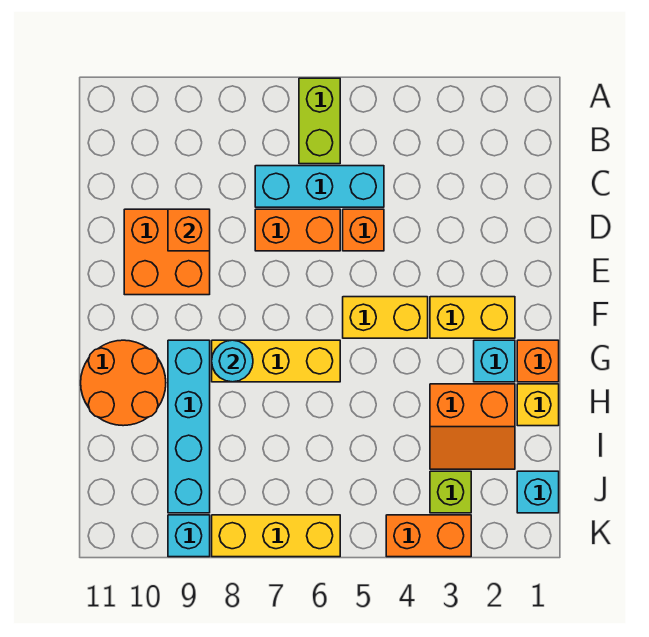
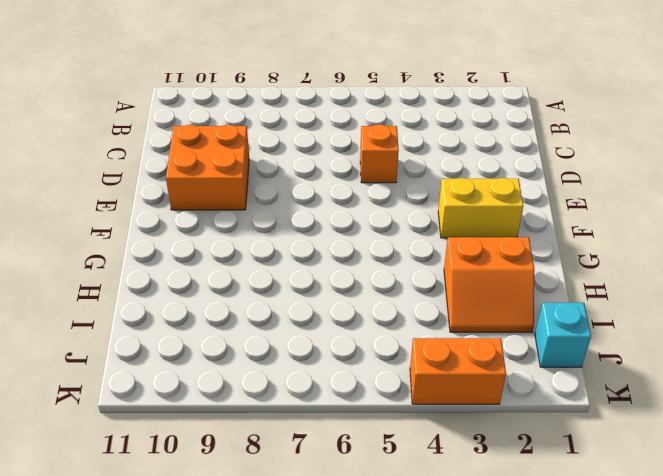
none -> lime brick A6:B6 level 1
none -> cyan brick C5:C7 level 1
none -> orange brick D6:D7 level 1

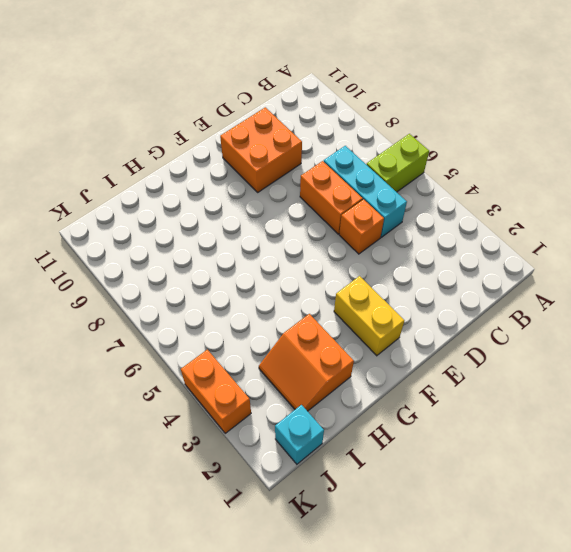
none -> yellow brick F4:F5 level 1
none -> orange brick G1 level 1
none -> cyan brick G2 level 1

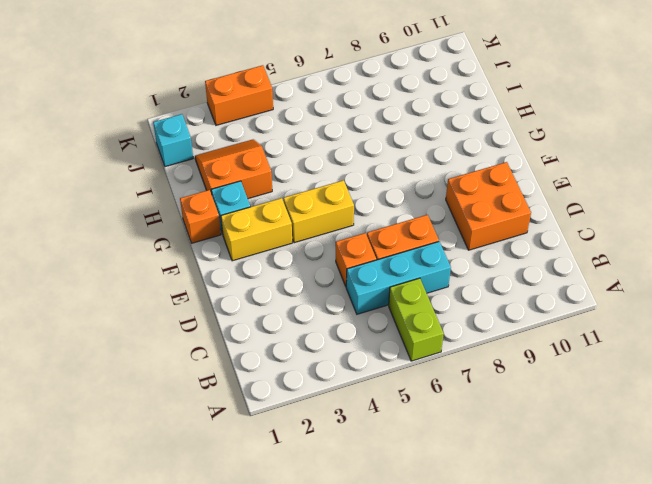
none -> yellow brick G6:G8 level 1
none -> cyan brick G9:J9 level 1
none -> orange round brick G10:H11 level 1

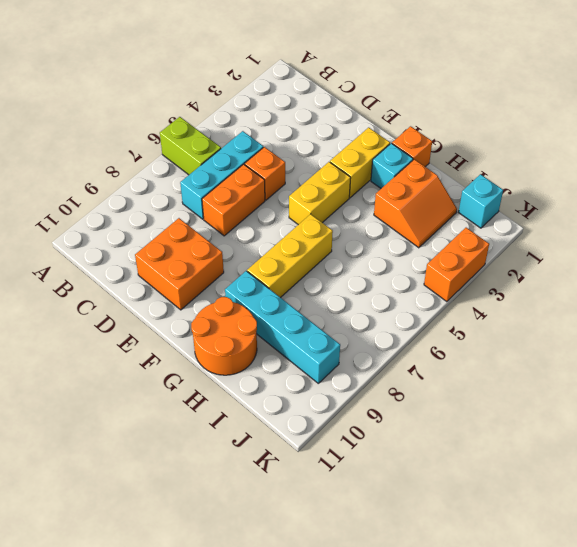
none -> yellow brick H1 level 1
none -> lime brick J3 level 1
none -> yellow brick K6:K8 level 1

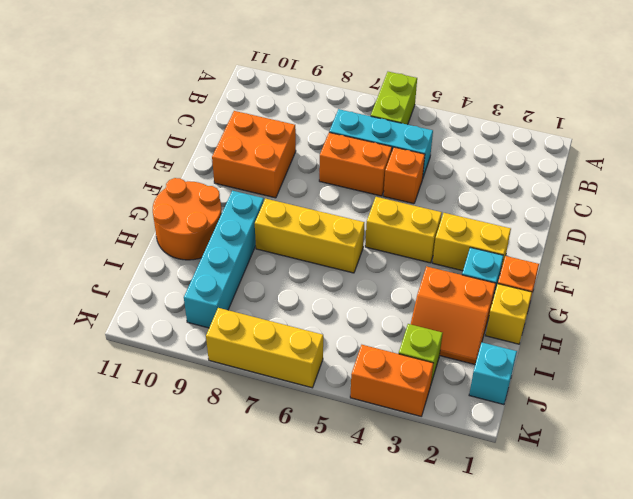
none -> cyan brick K9 level 1
none -> orange brick D9 level 2
none -> cyan round brick G8 level 2

